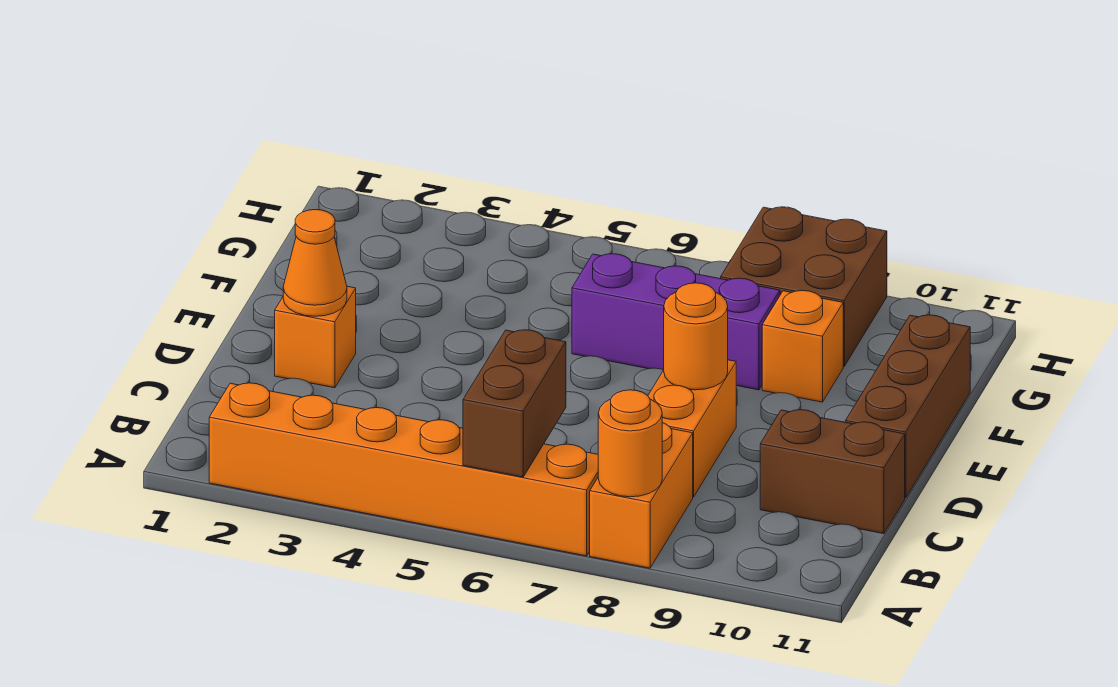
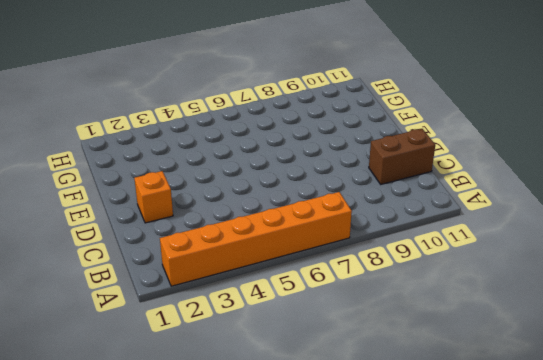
none -> orange brick A8:B8 level 1
none -> orange brick C8:D8 level 1
none -> brown brick D11:F11 level 1

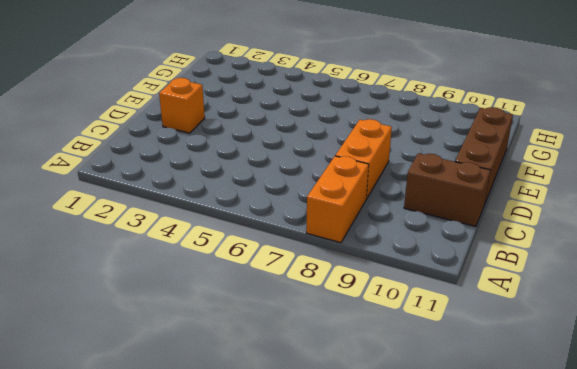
none -> orange brick A2:A7 level 1
none -> purple brick F6:F8 level 1
none -> orange brick F9 level 1

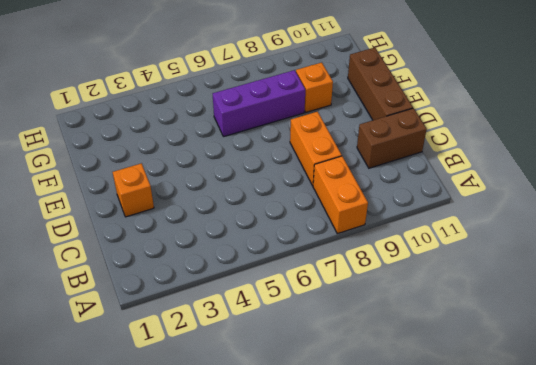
none -> orange brick A2:A7 level 1
none -> brown brick G8:H9 level 1
none -> brown brick A6:B6 level 2

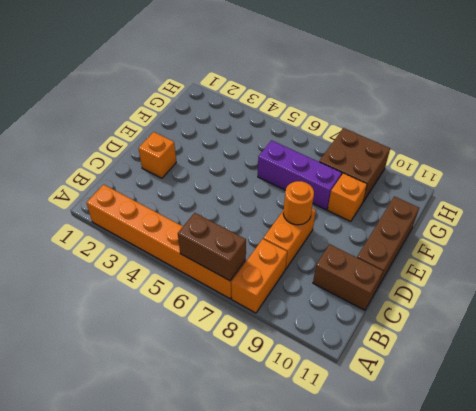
brown brick A6:A7 level 2 -> brown brick A6:B6 level 2
none -> orange round brick A8 level 2
none -> orange cone D2 level 2

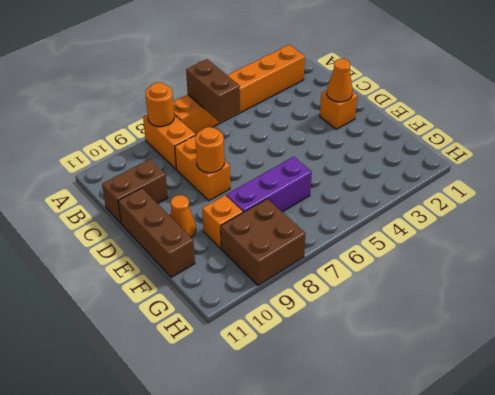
orange cone E10 level 1 -> none

